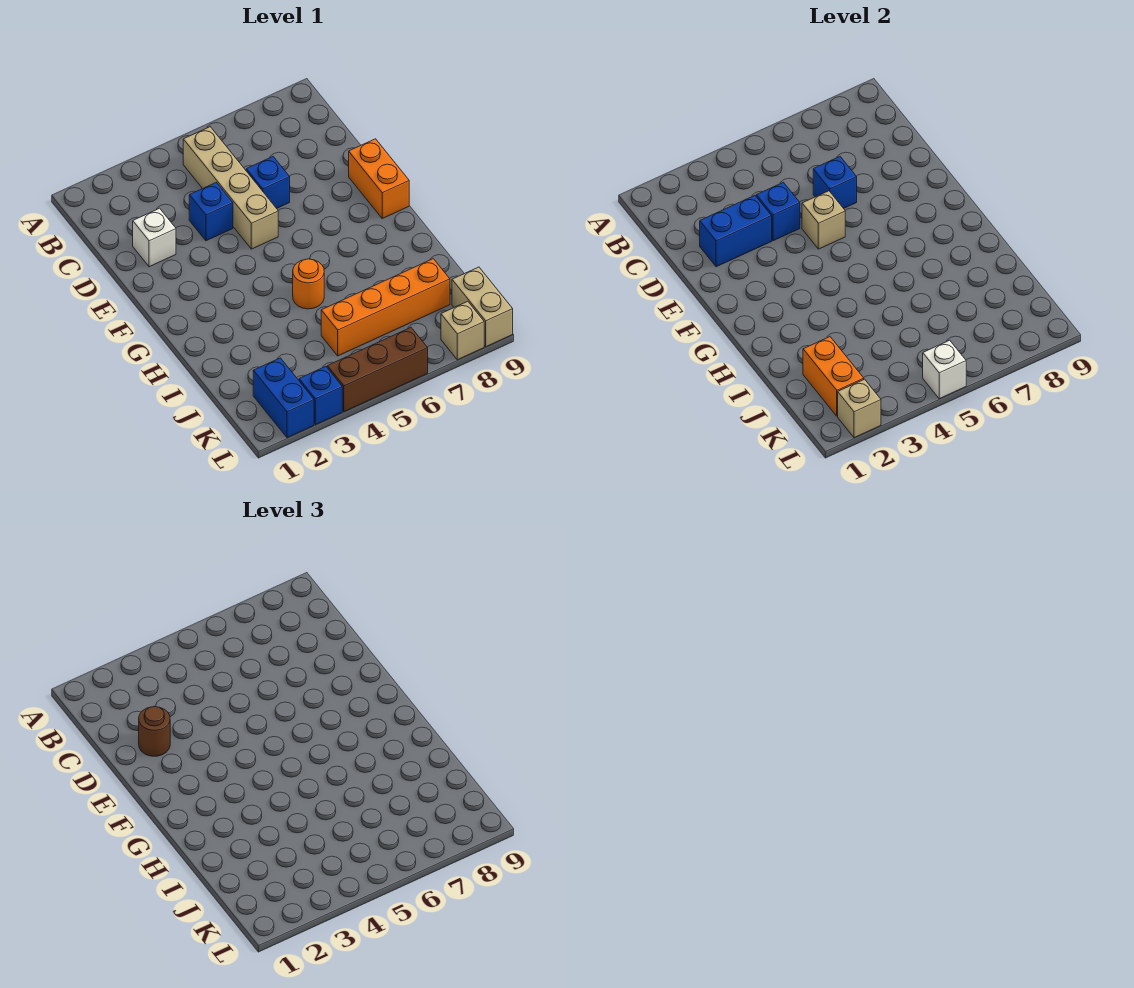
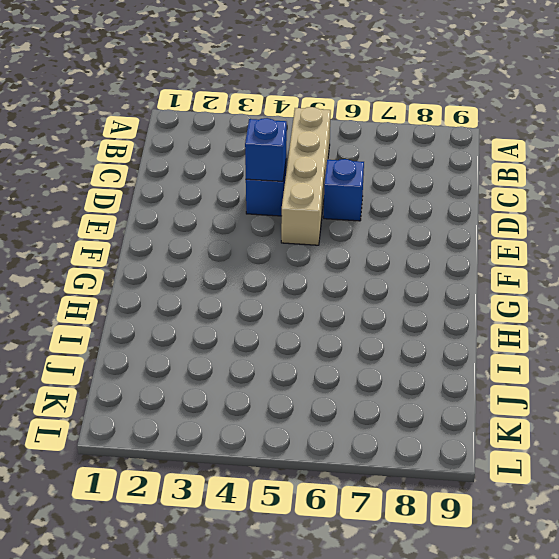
none -> white brick D2 level 1
none -> orange brick E9:F9 level 1
none -> orange round brick H5 level 1

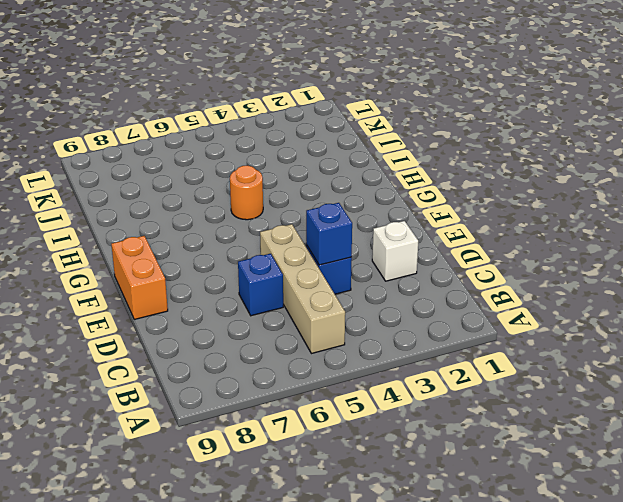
none -> orange brick J5:J8 level 1
none -> blue brick K2:L2 level 1
none -> tan brick K9:L9 level 1

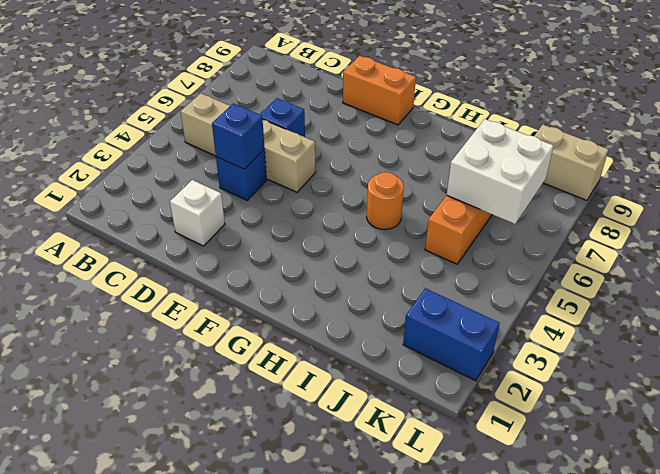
white brick J6:K7 level 2 -> none
none -> blue brick L3 level 1
none -> brown brick L4:L6 level 1
none -> tan brick L8 level 1

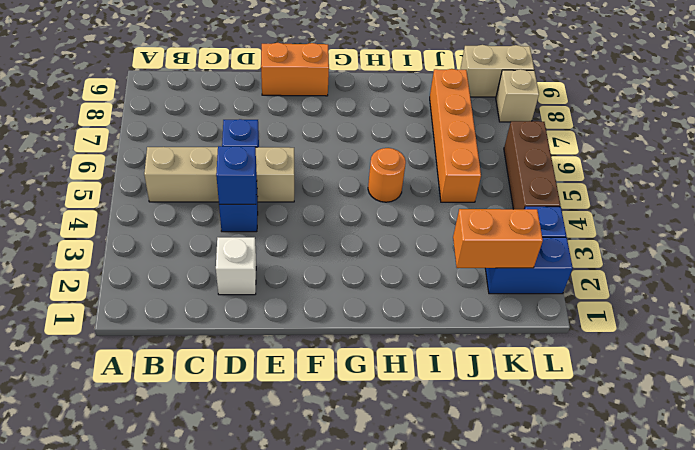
none -> blue brick D2:D3 level 2
none -> blue brick D6 level 2
none -> tan brick E5 level 2

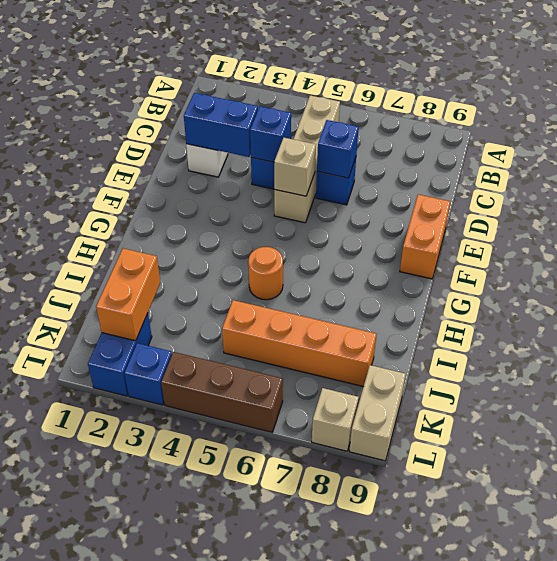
none -> tan brick L2 level 2
none -> white brick L5 level 2
none -> brown round brick D2 level 3

